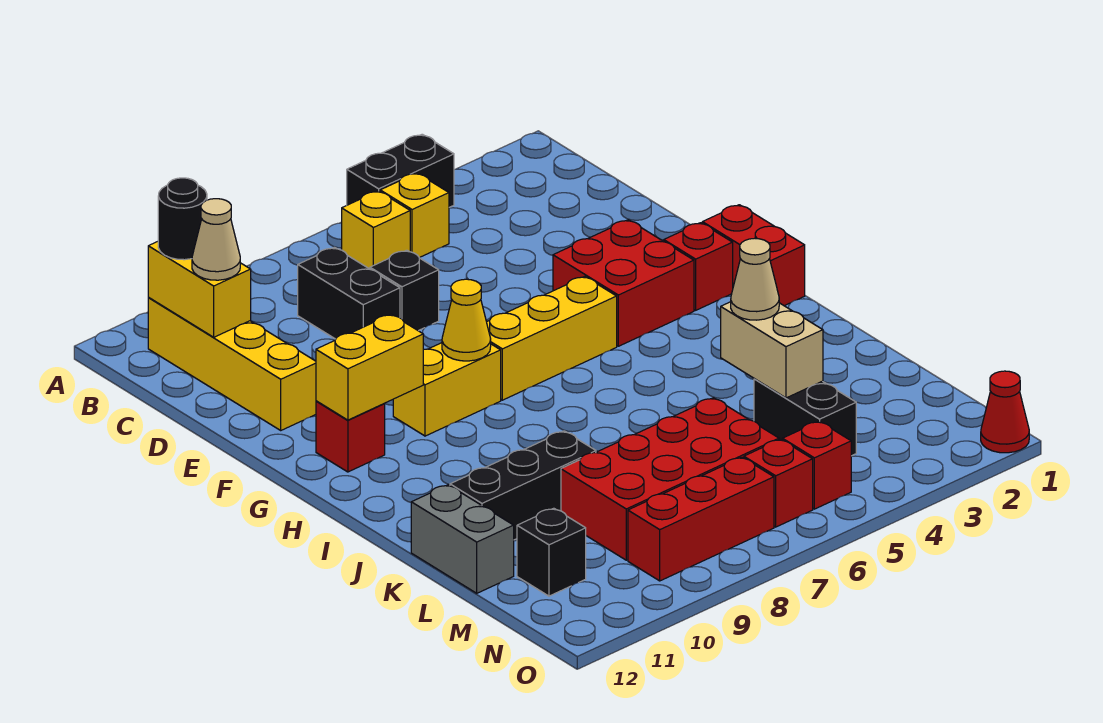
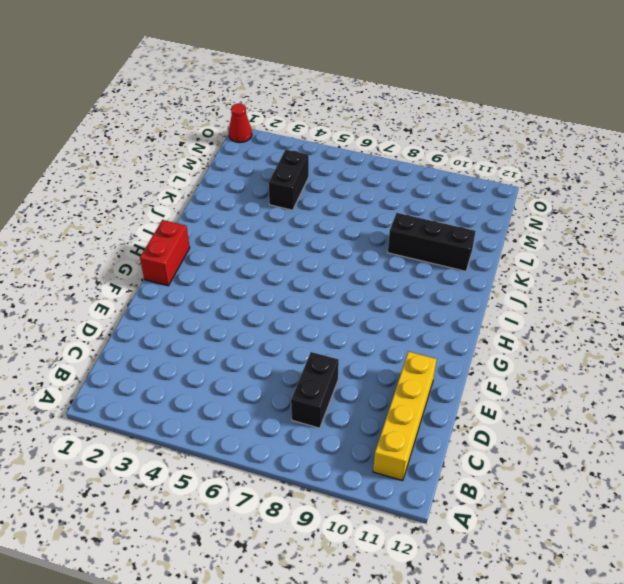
none -> black brick A4:A5 level 1
none -> yellow brick B5 level 1
none -> yellow brick B6 level 1

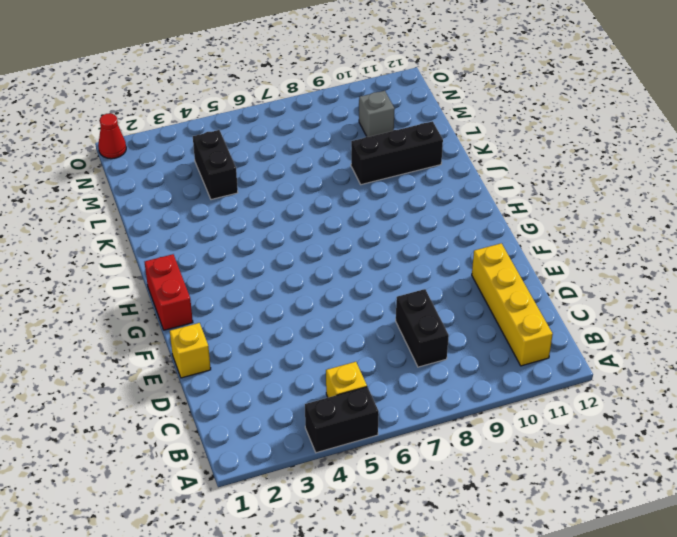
yellow brick E1 level 1 -> yellow brick B6 level 1
grey brick M10 level 1 -> none
none -> black brick D7 level 1
none -> red brick F3:G4 level 1
none -> red brick G2 level 1

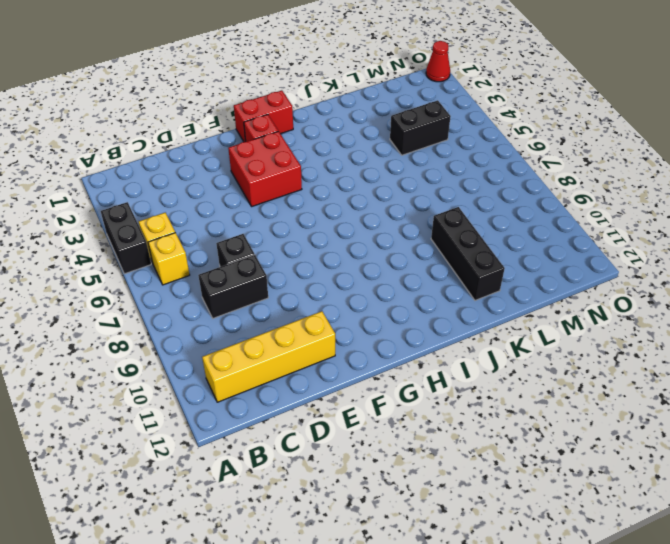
none -> yellow brick G5:G7 level 1
none -> yellow brick G8:G9 level 1
none -> red brick G11 level 1

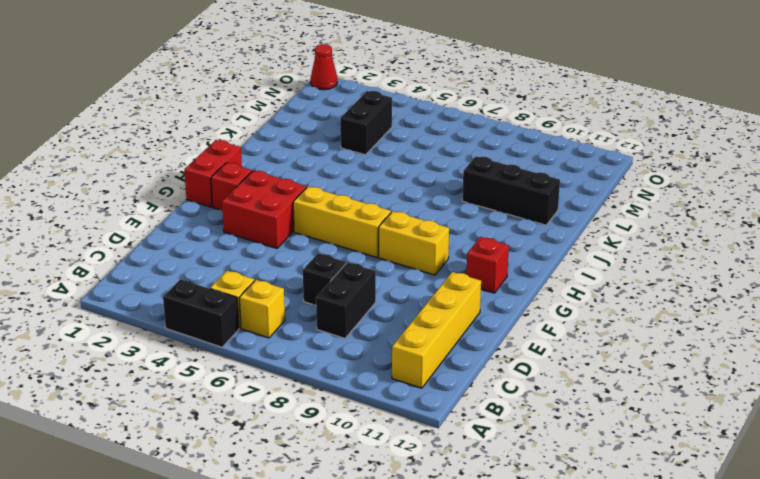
none -> grey brick K12:L12 level 1
none -> red brick L6:M9 level 1
none -> black brick M11 level 1

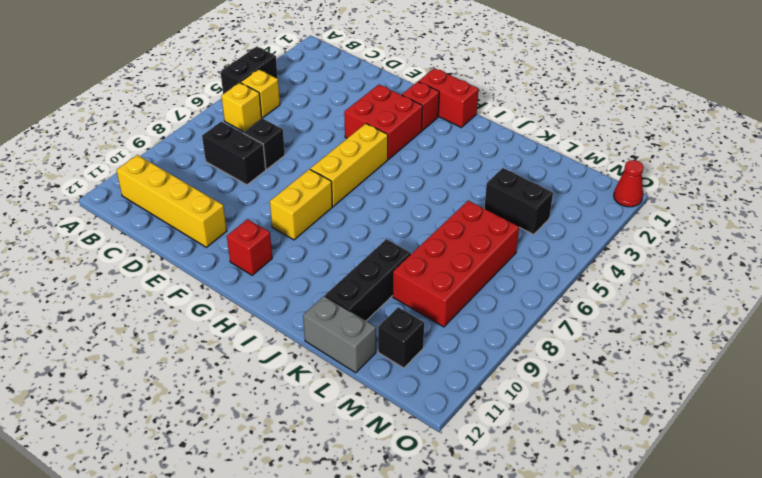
none -> red brick N5 level 1
none -> red brick N6 level 1
none -> red brick N7:N9 level 1

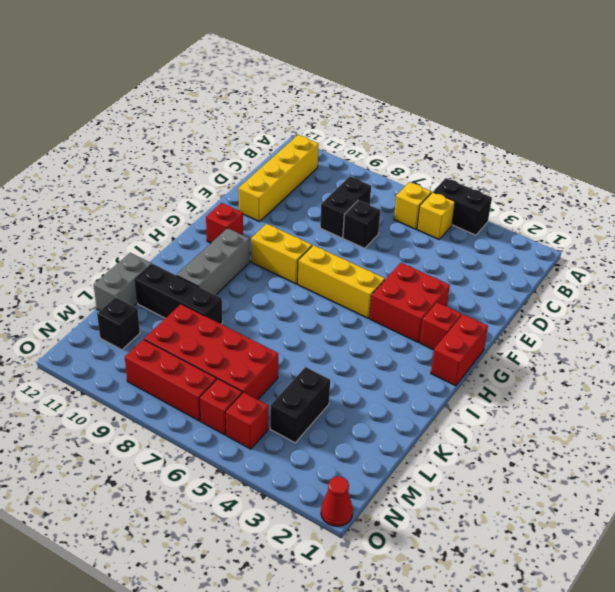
grey brick H10:J10 level 1 -> none
none -> yellow brick B11:C11 level 2
none -> yellow cone G8 level 2
none -> yellow brick G10:G11 level 2

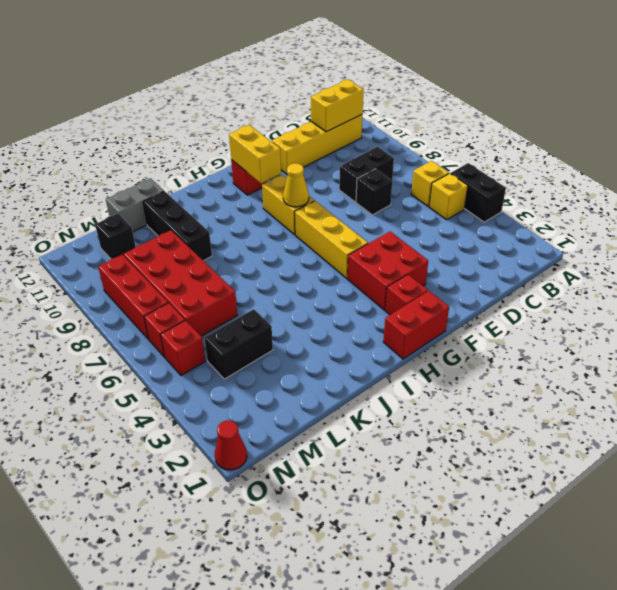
none -> tan brick K4:L4 level 2
none -> black round brick B11 level 3
none -> tan cone C11 level 3

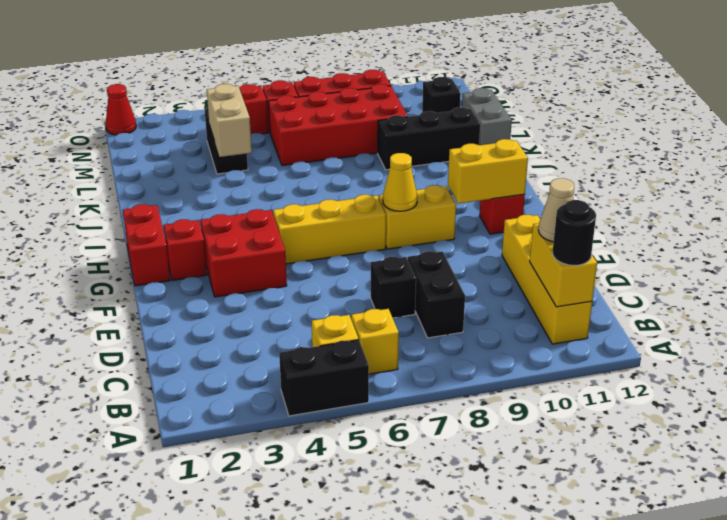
none -> tan cone K4 level 3

